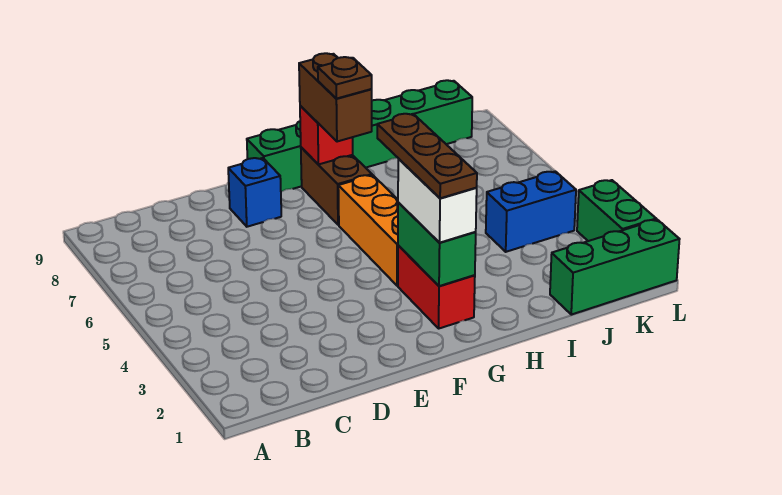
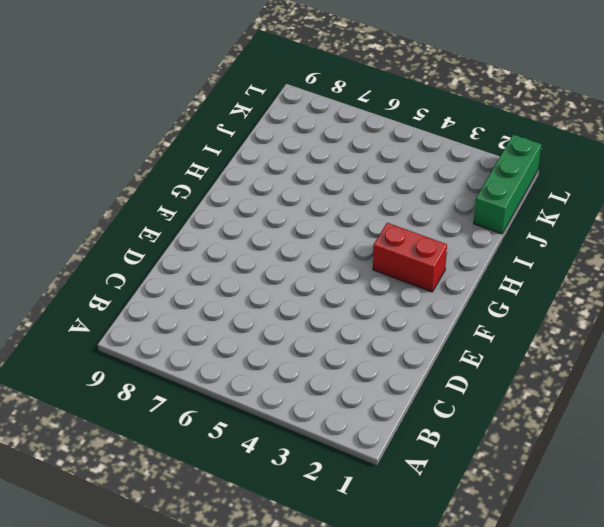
none -> blue brick E8 level 1
none -> green brick F9:K9 level 1
none -> orange brick G4:G6 level 1

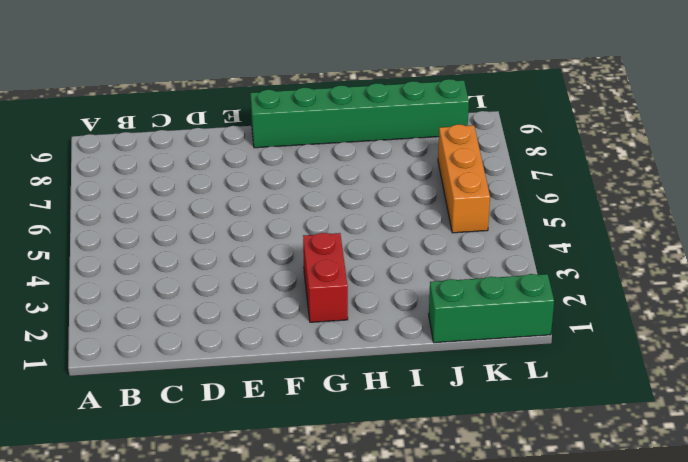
orange brick K5:K7 level 1 -> orange brick G4:G6 level 1
none -> blue brick E8 level 1
none -> brown brick G7:G8 level 1
none -> blue brick J4:K4 level 1

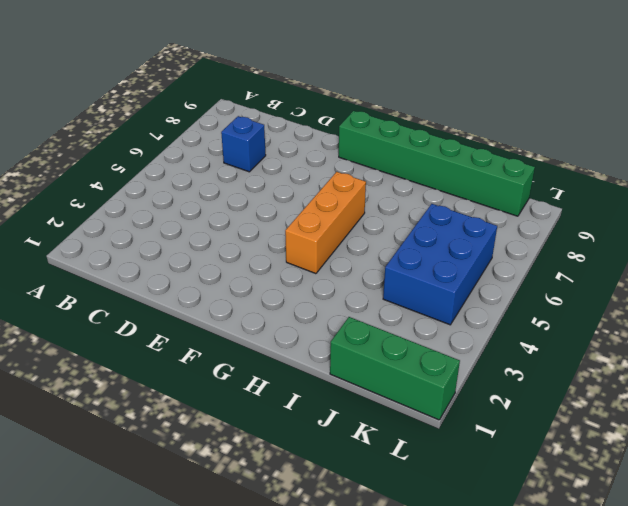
blue brick C7 level 1 -> blue brick E8 level 1
blue brick J4:K6 level 1 -> blue brick J4:K4 level 1
none -> red brick G2:G3 level 1
none -> brown brick G7:G8 level 1
none -> green brick L2:L3 level 1

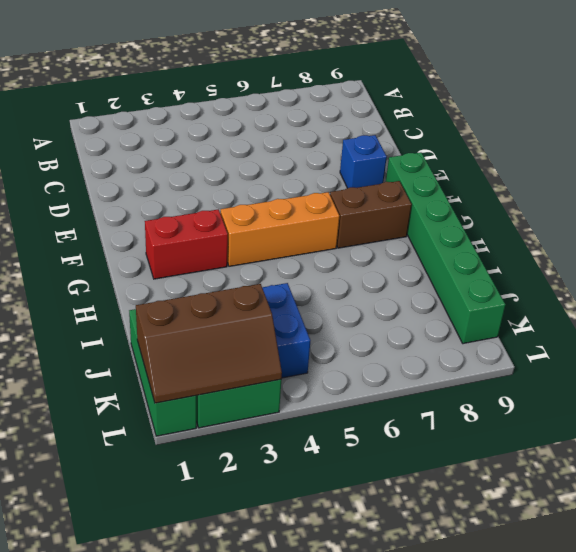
brown slope K1:L3 level 2 top K -> none
none -> green brick G2:G3 level 2
none -> red brick G8 level 2
none -> white brick G2:G3 level 3

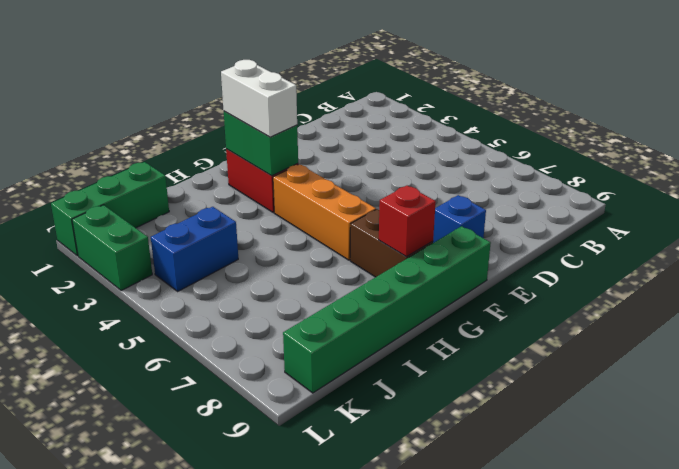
none -> brown brick G7:G8 level 3
none -> brown plate G2:G4 level 4
none -> brown plate G7 level 4

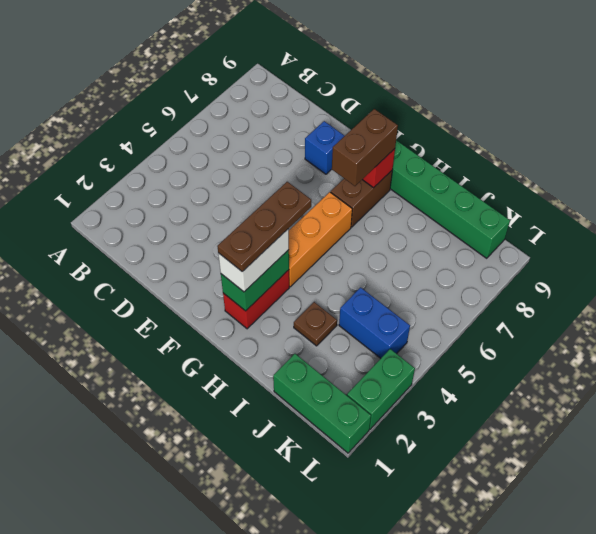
brown plate I3 level 1 -> brown plate G7 level 4

